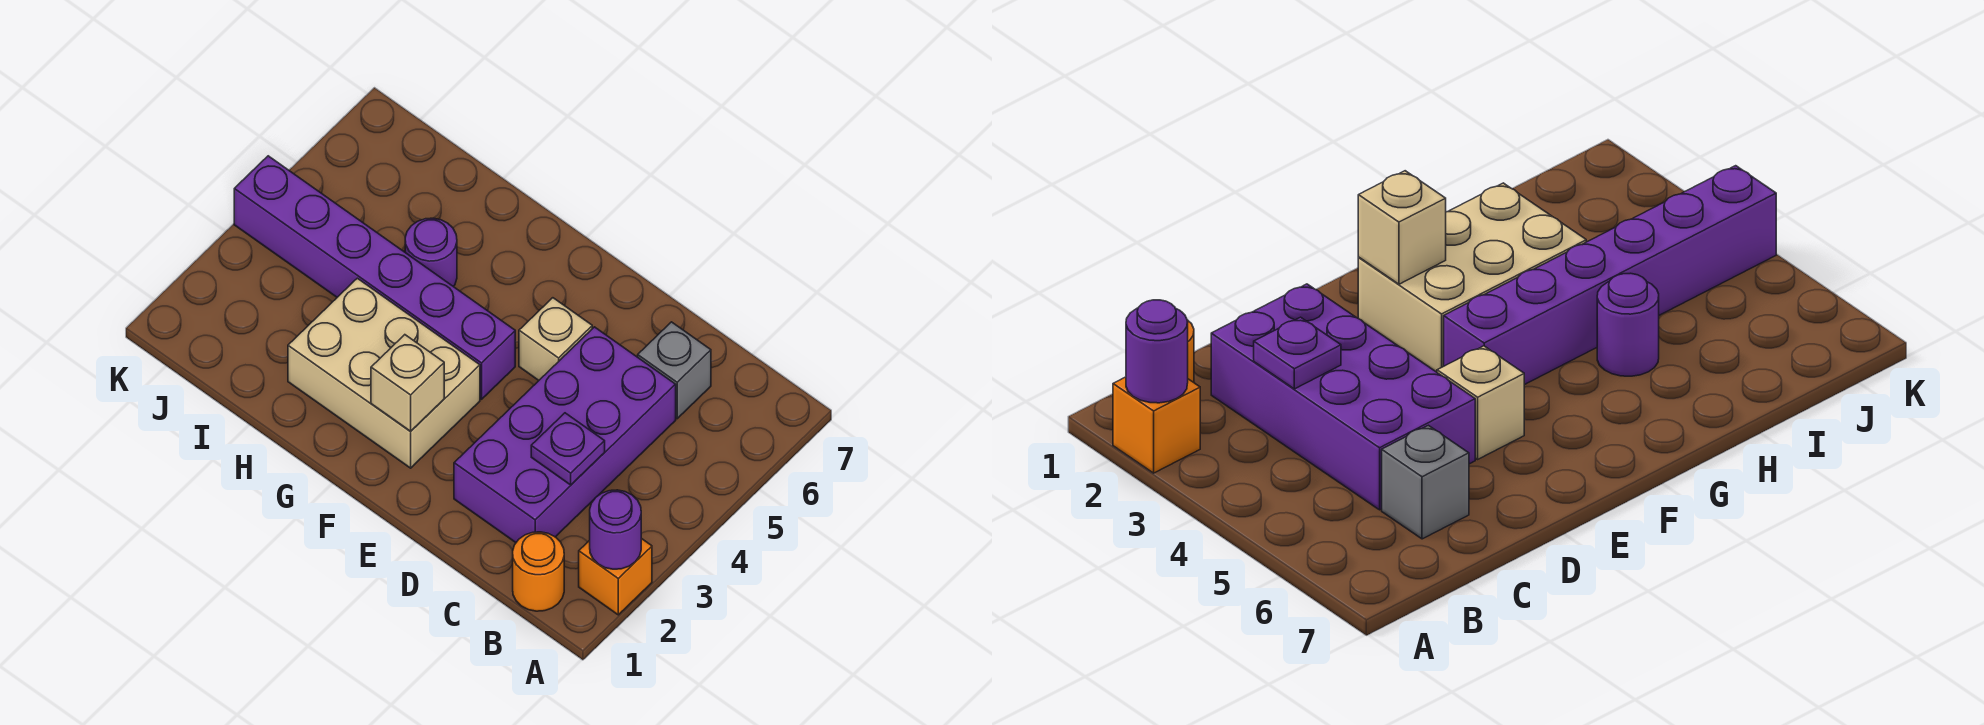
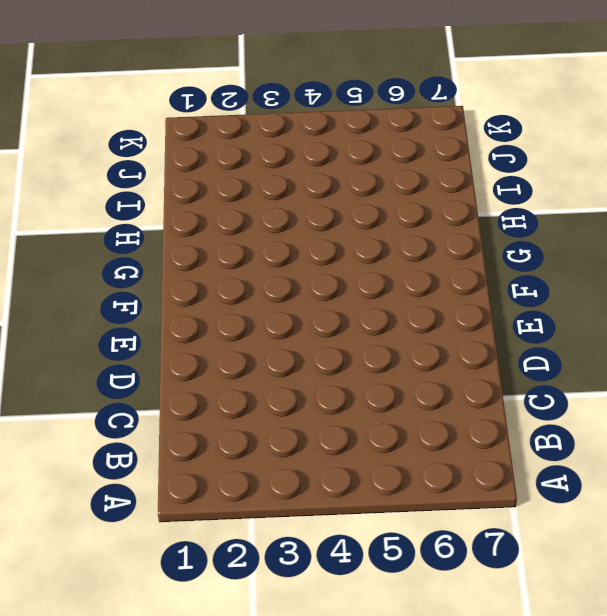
none -> orange brick A2 level 1
none -> orange round brick B1 level 1

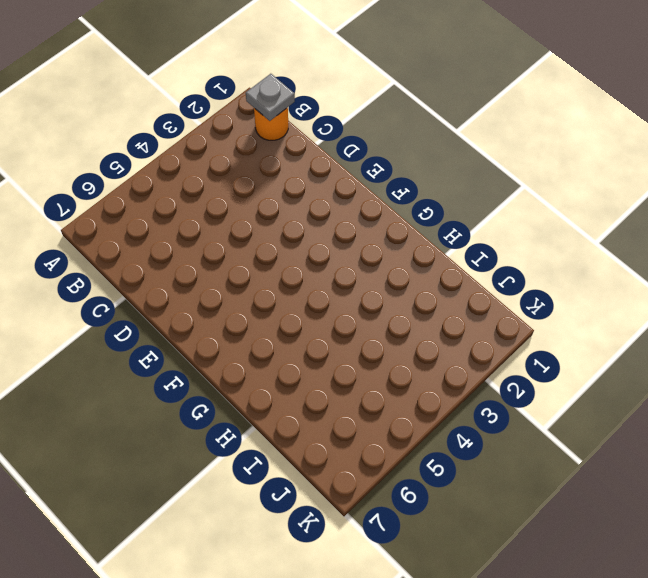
grey plate B1 level 2 -> none
none -> orange brick A2 level 1
none -> purple brick C2:D5 level 1

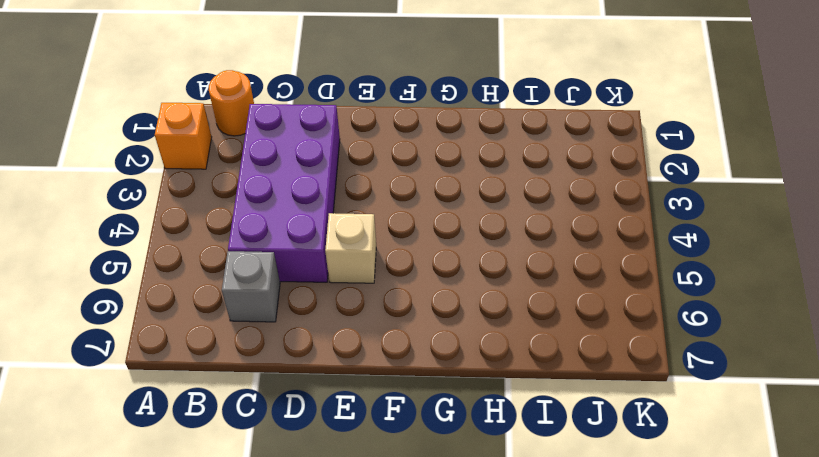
none -> tan brick F2:H3 level 1
none -> purple brick F4:K4 level 1

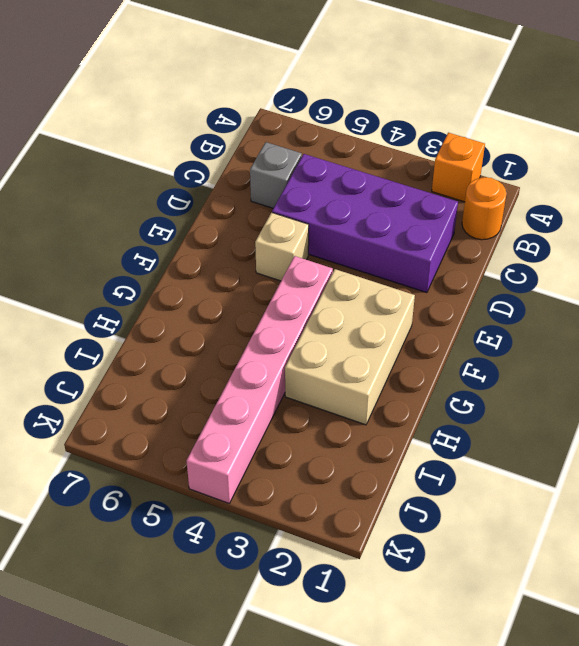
pink brick F4:K4 level 1 -> purple brick F4:K4 level 1
none -> purple round brick H5 level 1
none -> purple round brick A2 level 2

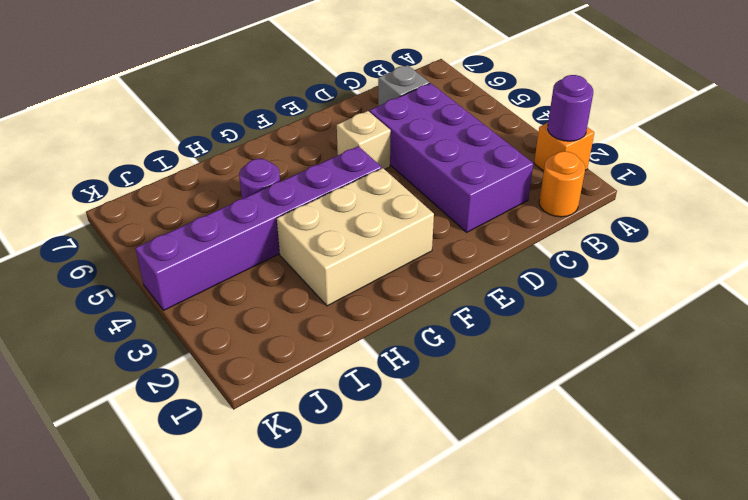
none -> purple plate C3 level 2
none -> tan brick F2 level 2

